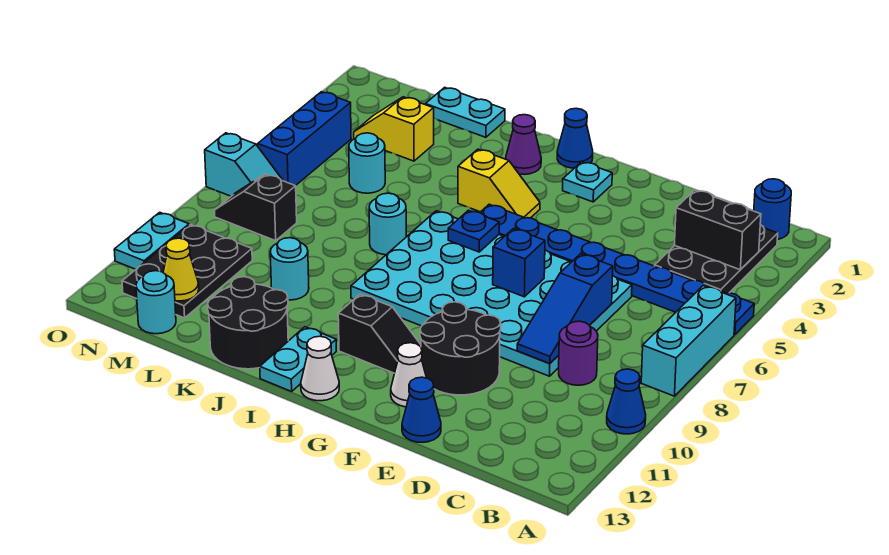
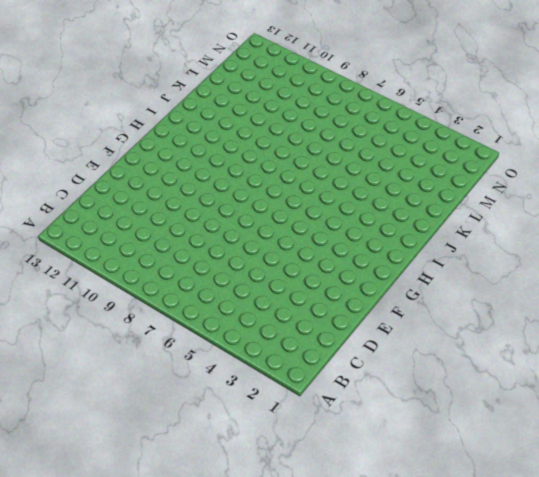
none -> blue plate A5:H5 level 1
none -> cyan brick A6:A8 level 1
none -> blue cone A10 level 1
none -> blue round brick B1 level 1

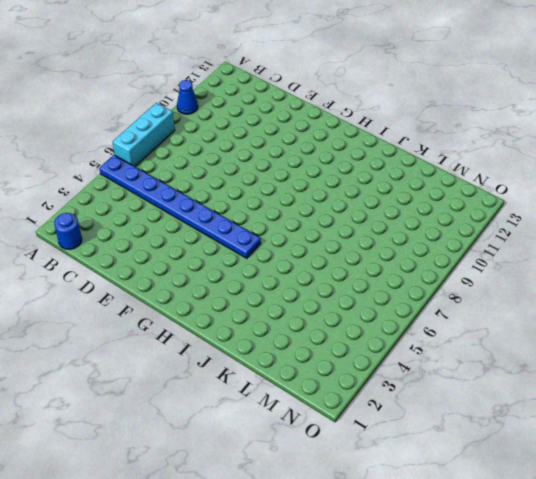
none -> black plate B2:C4 level 1
none -> purple round brick C9 level 1
none -> cyan plate D6:I9 level 1
none -> black round brick E10:F11 level 1

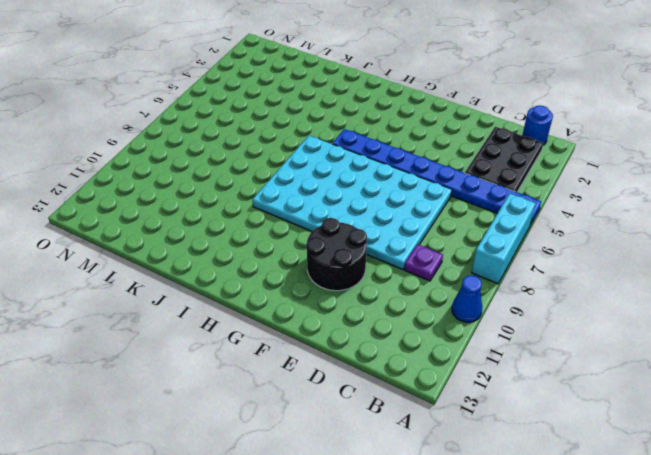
purple plate C9 level 1 -> purple round brick C9 level 1
none -> blue cone E13 level 1
none -> white cone F12 level 1
none -> cyan plate G2 level 1
none -> black slope G11:H11 level 1 top H

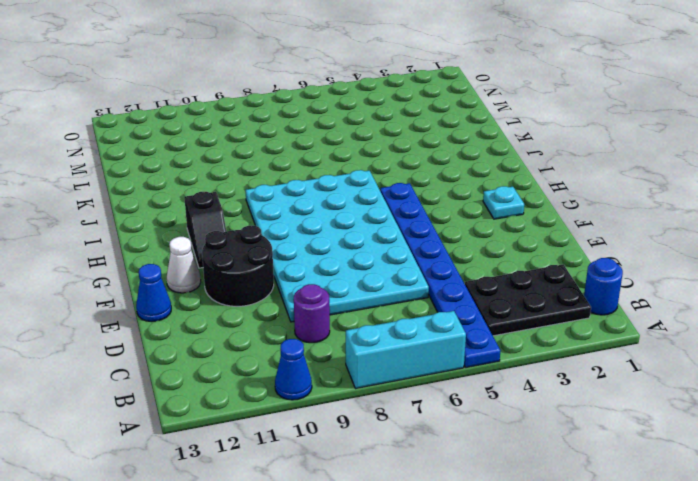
none -> blue cone H1 level 1
none -> yellow slope H4:I4 level 1 top I
none -> white cone H13 level 1
none -> purple cone I2 level 1

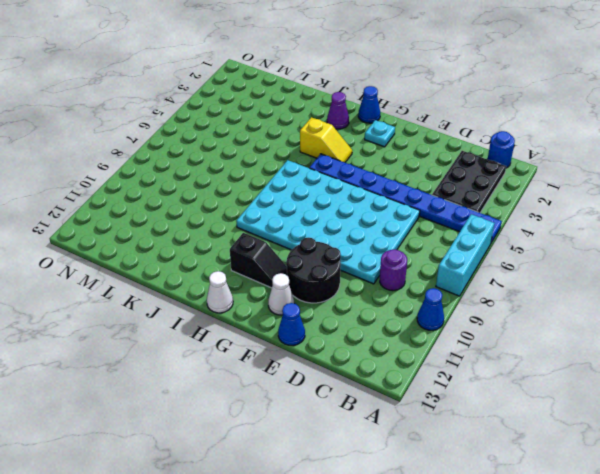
none -> cyan plate I12:I13 level 1
none -> cyan round brick J7 level 1
none -> black round brick J12:K13 level 1
none -> cyan plate K1:L1 level 1

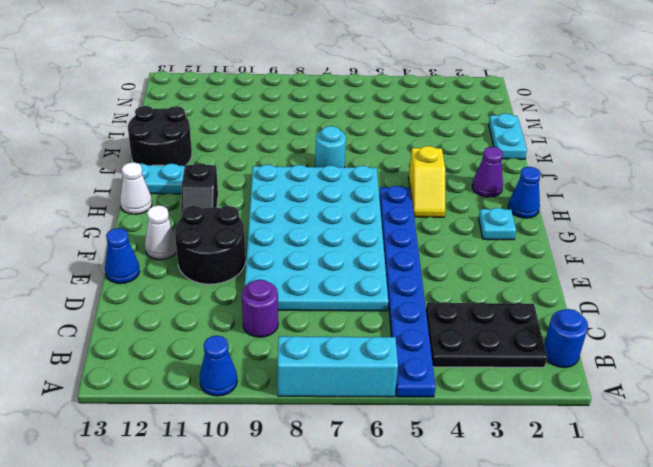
none -> cyan round brick K10 level 1
none -> yellow slope L3:M3 level 1 top L
none -> cyan round brick L5 level 1
none -> black slope M8:N8 level 1 top M

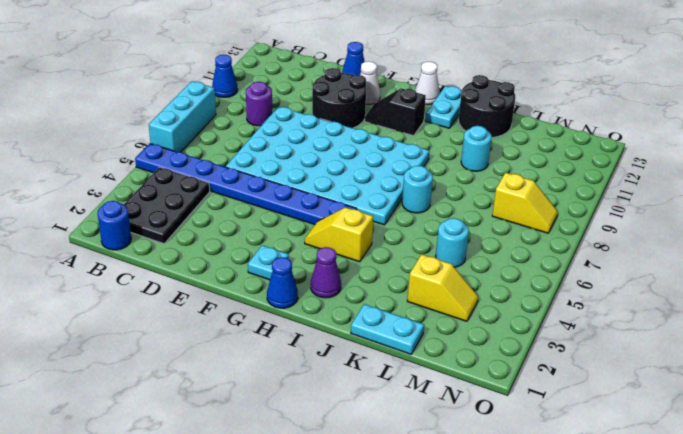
yellow slope M8:N8 level 1 top M -> black slope M8:N8 level 1 top M
none -> black plate M10:N12 level 1
none -> cyan round brick M13 level 1
none -> blue brick N4:N6 level 1
none -> cyan slope N7:O7 level 1 top O

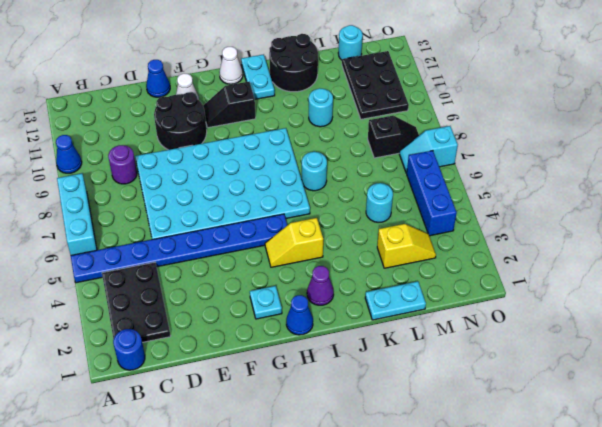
none -> cyan plate O10:O11 level 1
none -> black brick B3:C3 level 2
none -> blue slope D7:D9 level 2 top 7
none -> blue brick F7 level 2

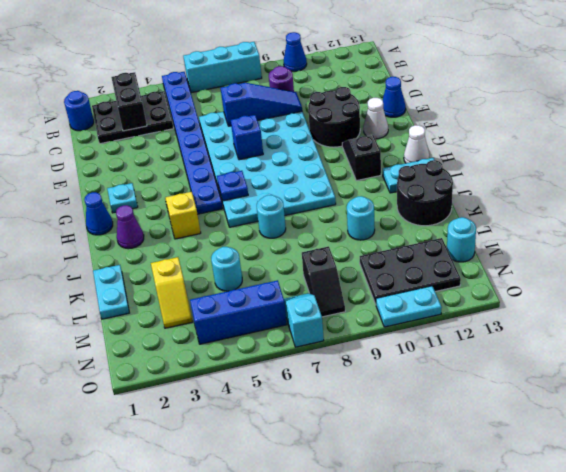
none -> yellow cone M12 level 2

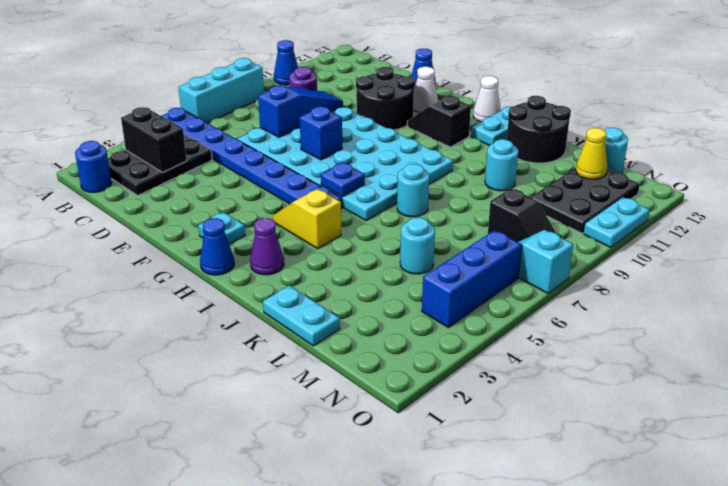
none -> yellow slope L3:M3 level 1 top L

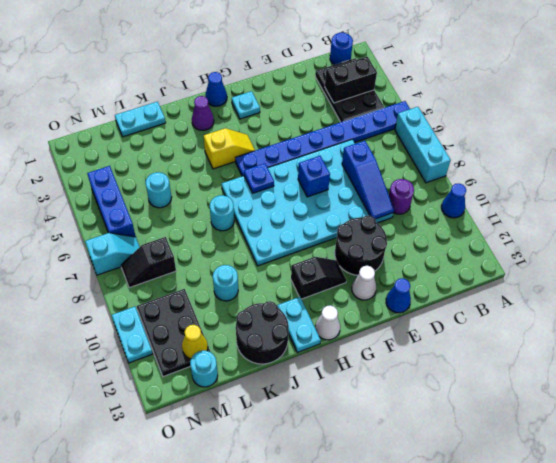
none -> yellow slope L3:M3 level 1 top L

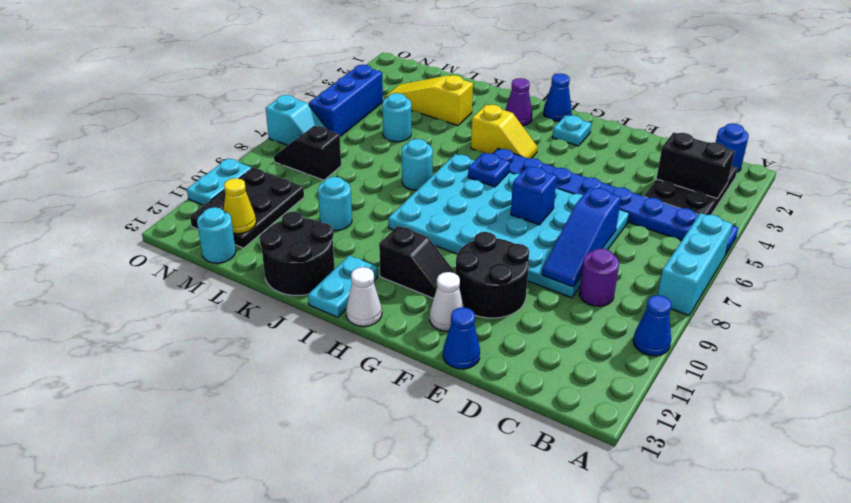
yellow slope K3:M3 level 1 top K -> yellow slope L3:M3 level 1 top L
none -> cyan plate K1:L1 level 1

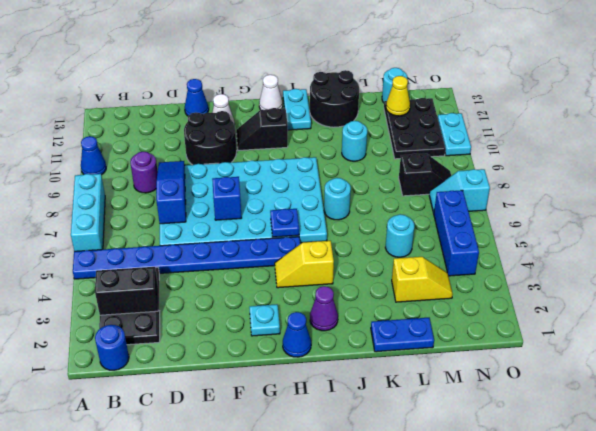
blue plate K1:L1 level 1 -> cyan plate K1:L1 level 1

